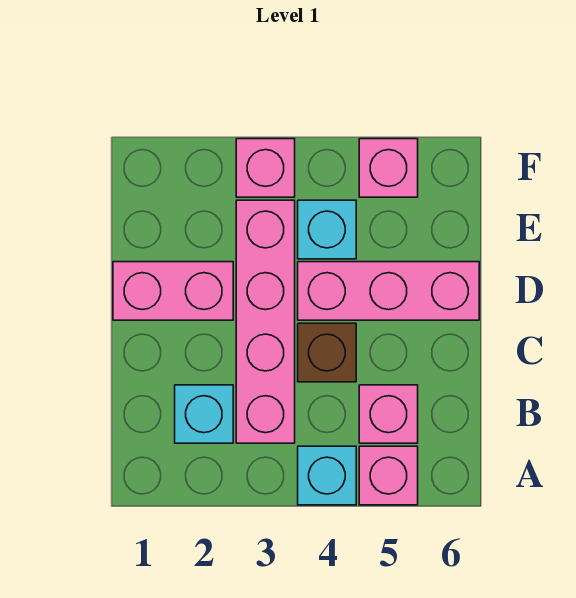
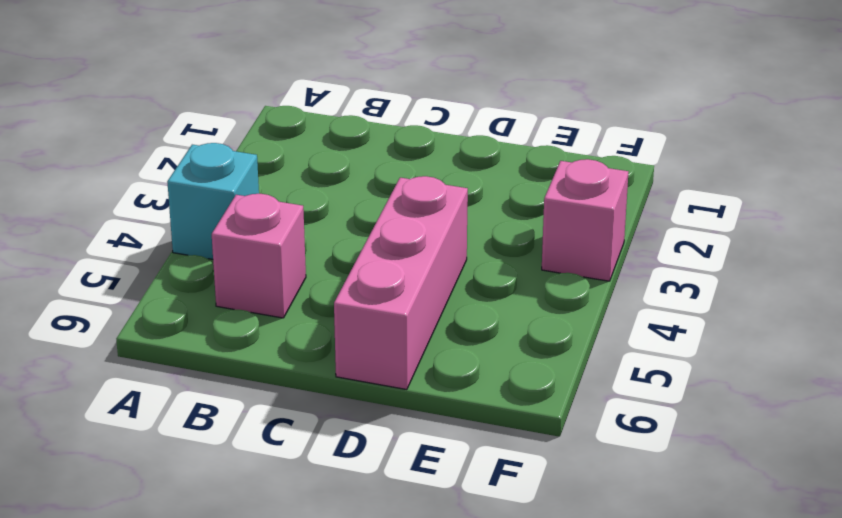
none -> pink brick A5 level 1
none -> cyan brick B2 level 1

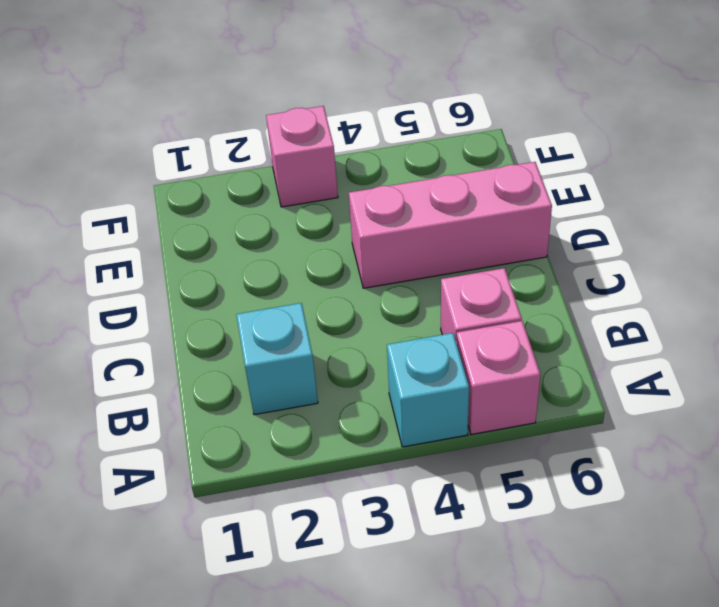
none -> pink brick B3:E3 level 1
none -> brown brick C4 level 1

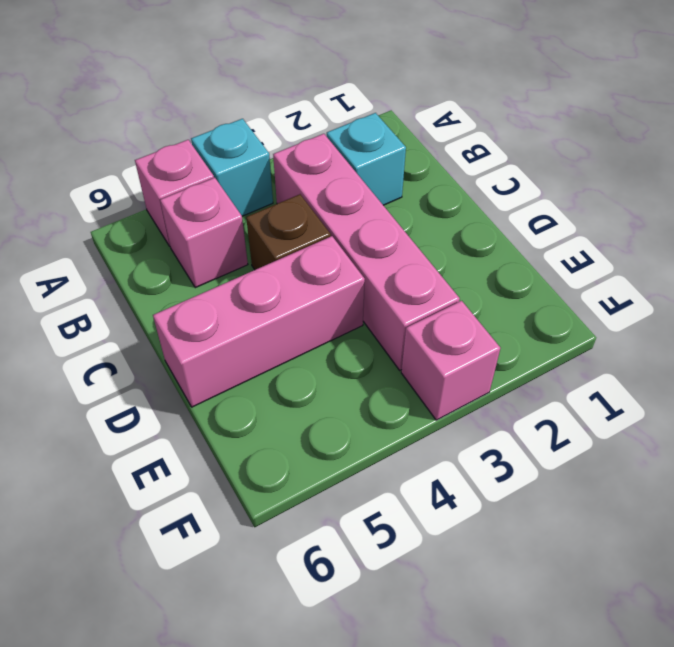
none -> pink brick D1:D2 level 1
none -> cyan brick E4 level 1

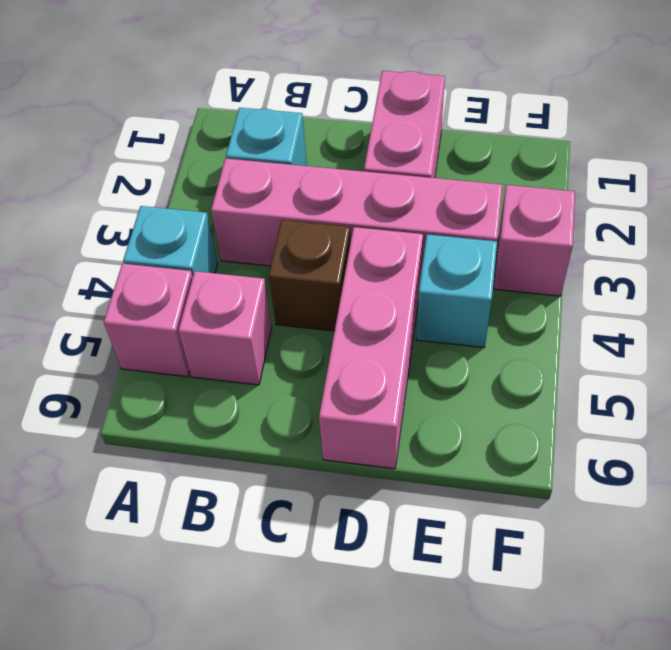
none -> pink brick F5 level 1

